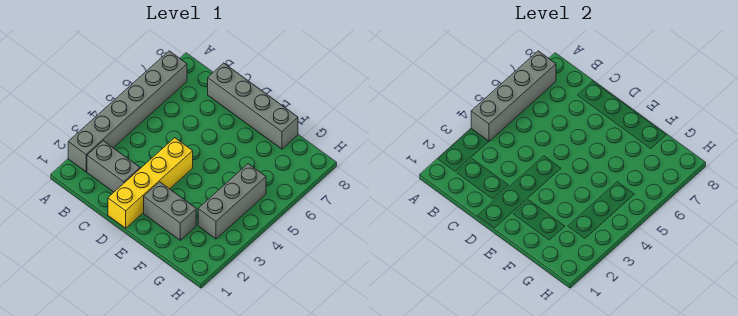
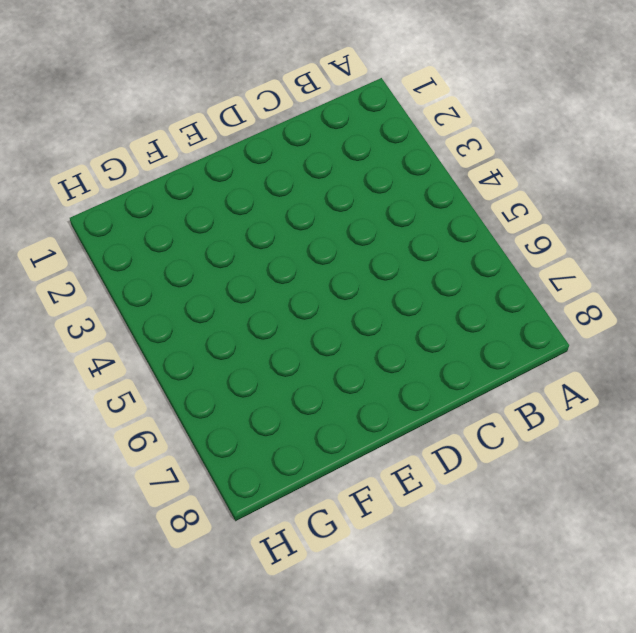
none -> grey brick A2:A7 level 1
none -> grey brick B2:C2 level 1

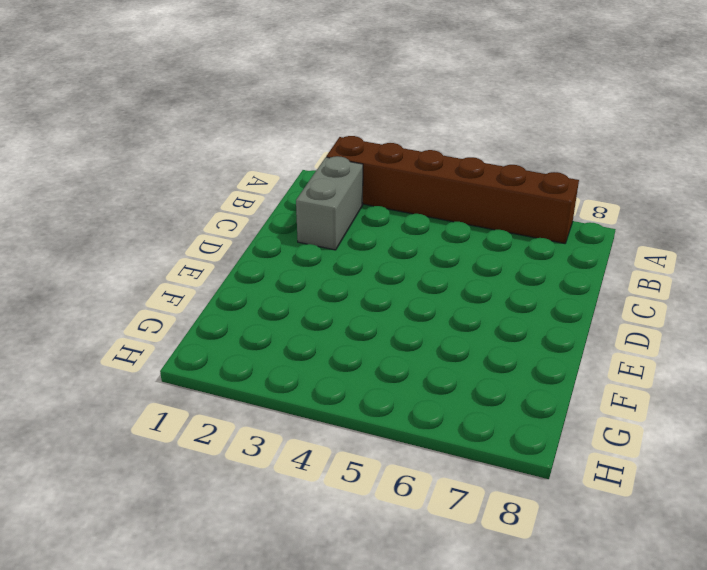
brown brick A2:A7 level 1 -> grey brick A2:A7 level 1
none -> grey brick C8:F8 level 1
none -> yellow brick D1:D4 level 1

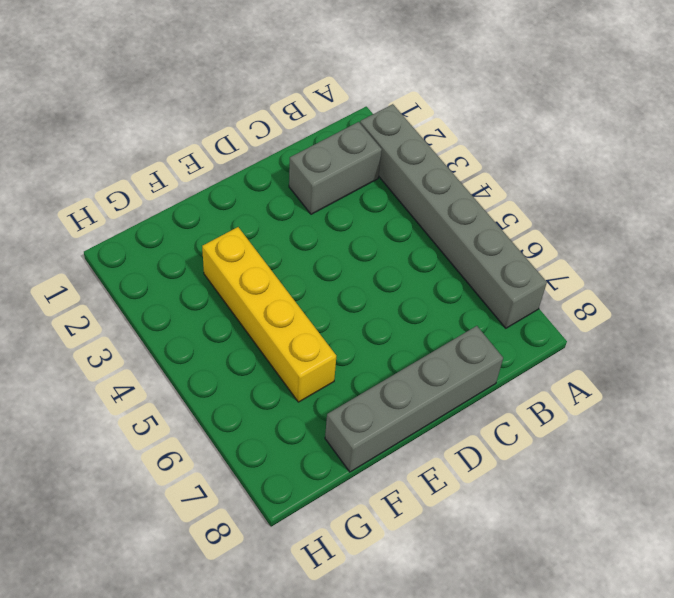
yellow brick F3:F6 level 1 -> yellow brick D1:D4 level 1
none -> grey brick E2:F2 level 1
none -> grey brick G3:G5 level 1

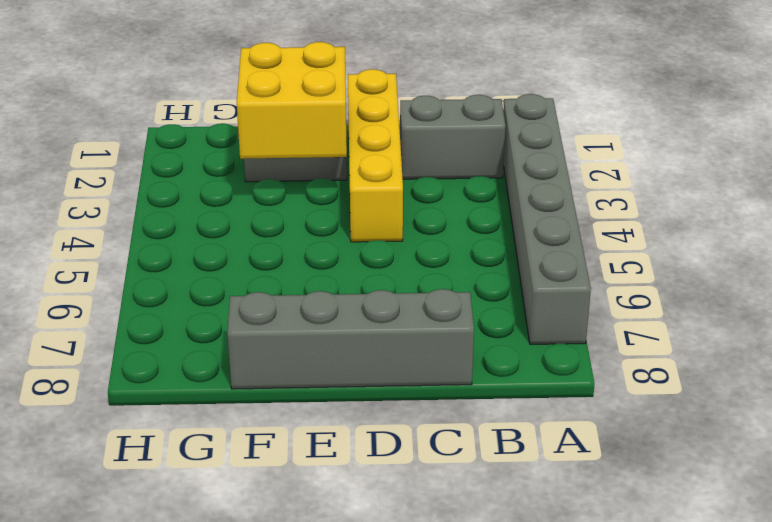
yellow brick E2:F3 level 2 -> none
none -> grey brick G3:G5 level 1
none -> grey brick A4:A7 level 2

